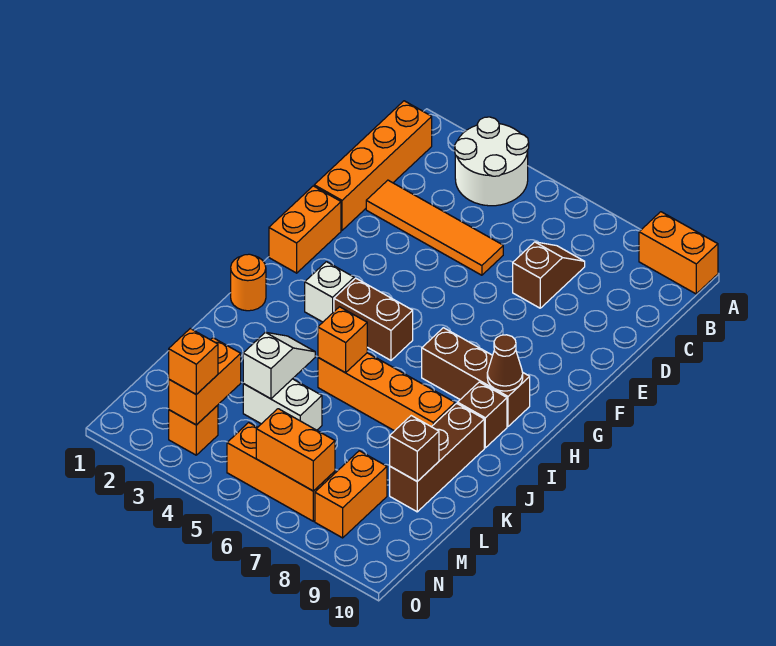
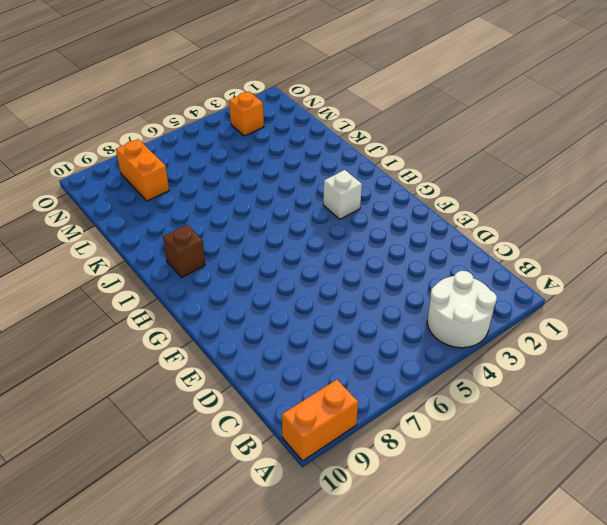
none -> orange brick B1:E1 level 1
none -> brown slope C7:D7 level 1 top D
none -> orange tile D2:D5 level 1

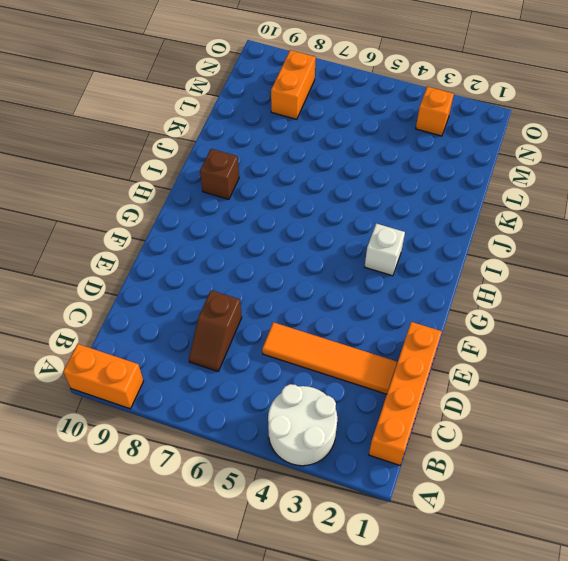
none -> orange brick F1:G1 level 1
none -> brown brick H4:H5 level 1
none -> brown brick H7:H9 level 1

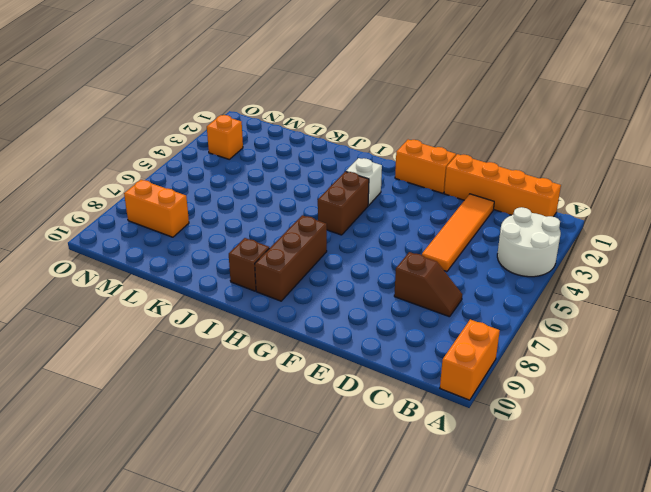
none -> orange round brick I1 level 1
none -> orange brick J5:J8 level 1
none -> brown brick J9:L9 level 1

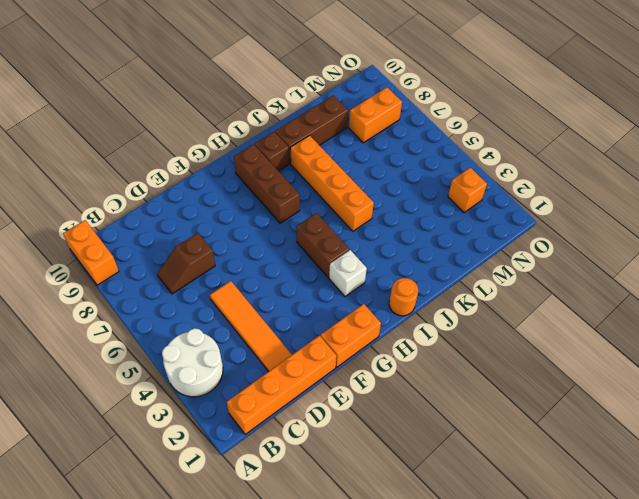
none -> white brick L4:L5 level 1
none -> orange brick N5:N7 level 1
none -> brown cone H9 level 2

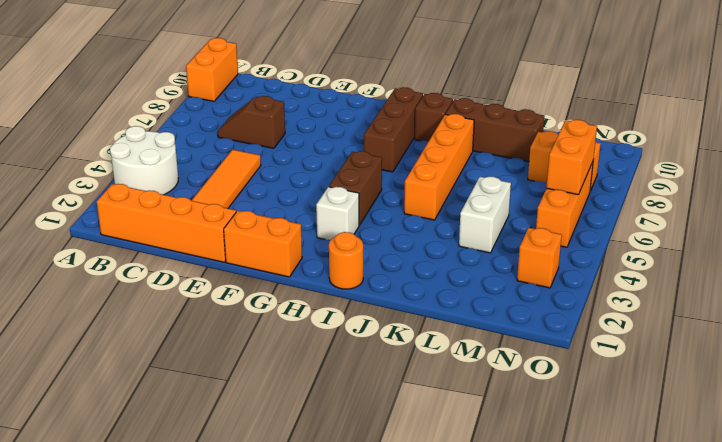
none -> brown cone H9 level 2
none -> orange brick J5 level 2
none -> white slope K4:L4 level 2 top L

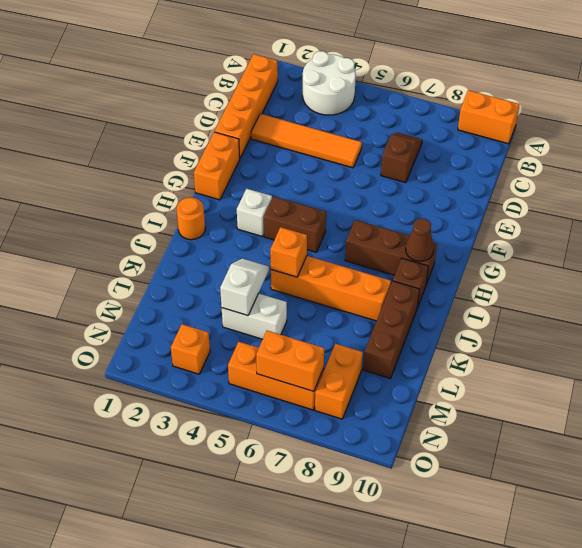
none -> brown brick L9 level 2
none -> orange brick M3:N3 level 2
none -> orange brick N3 level 3

